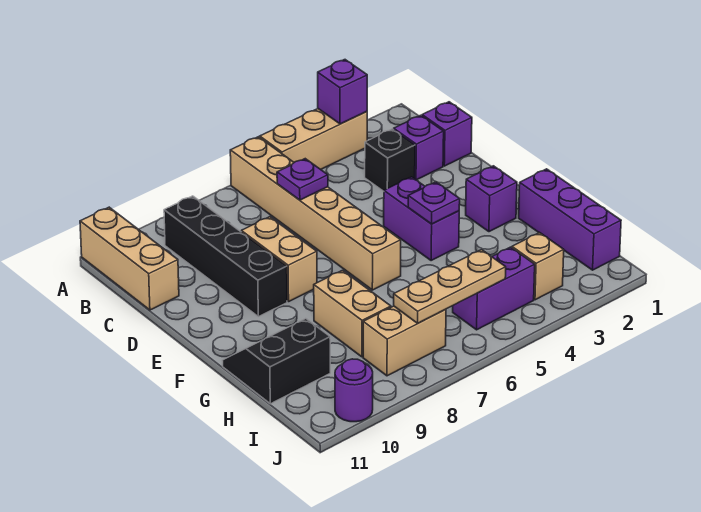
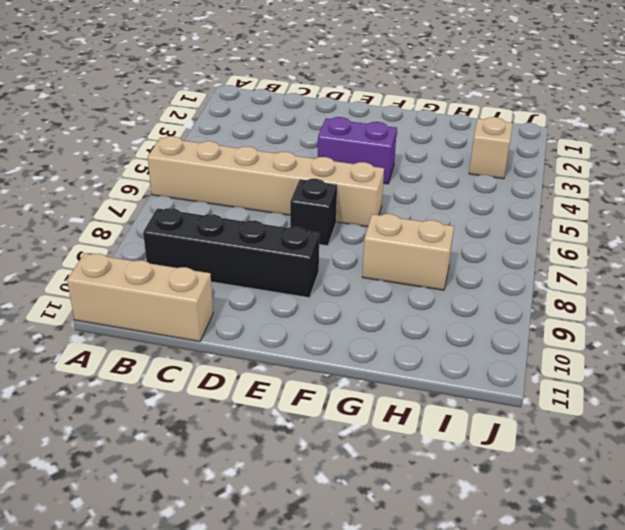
black brick E7 level 1 -> black brick C3 level 1
none -> tan brick A3:A5 level 1
none -> purple brick C1 level 1
none -> purple brick C2 level 1

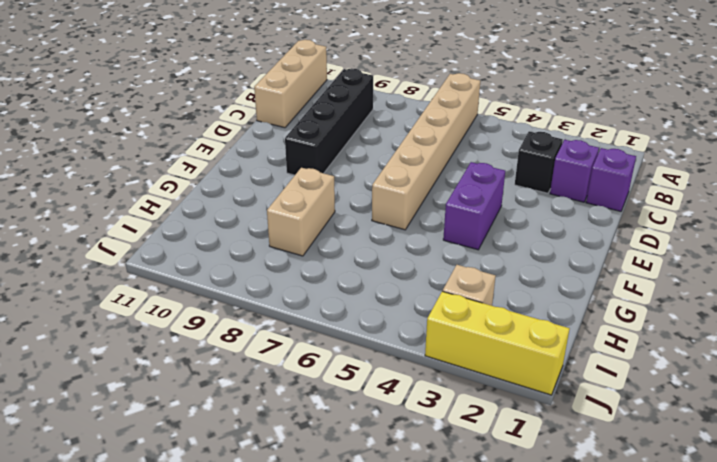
yellow brick J1:J3 level 1 -> none
none -> tan brick A3:A5 level 1
none -> tan brick D8:E8 level 1
none -> purple brick F2 level 1

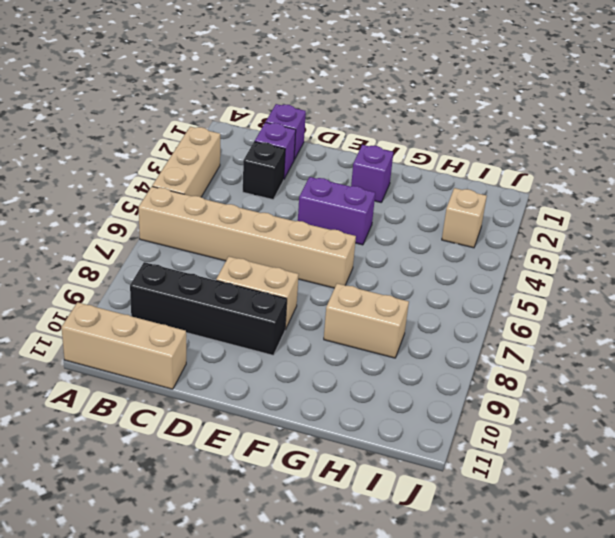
none -> purple brick G1:I1 level 1
none -> black slope G10:H11 level 1 top H
none -> purple brick I4:I5 level 1

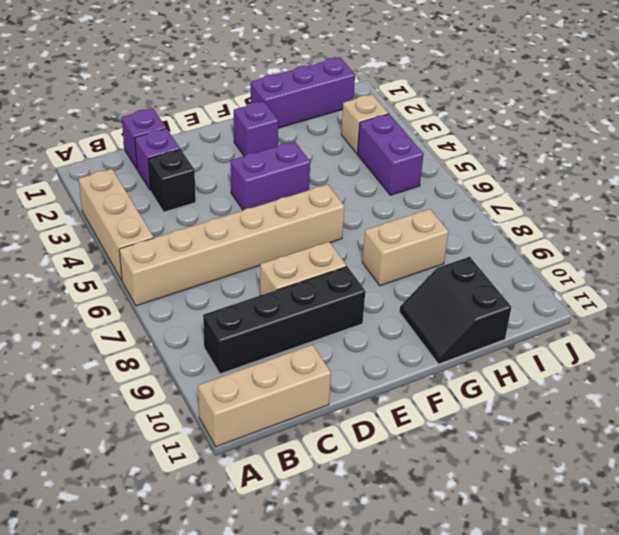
none -> tan brick I7:I8 level 1
none -> purple round brick J10 level 1
none -> purple brick A3 level 2

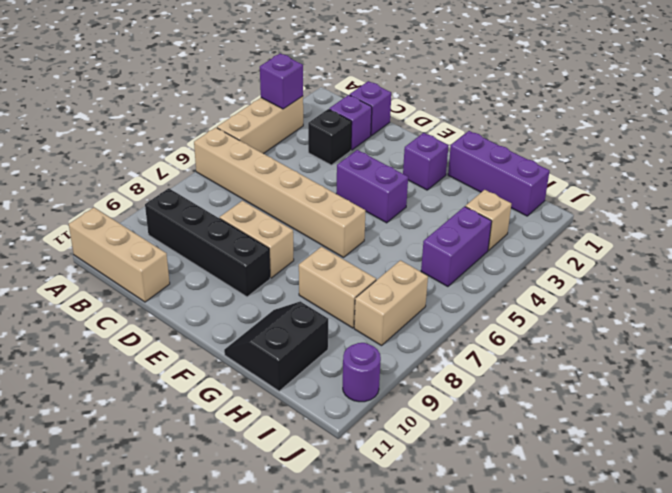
none -> purple plate C6 level 2
none -> purple plate F4 level 2
none -> tan plate I5:I7 level 2

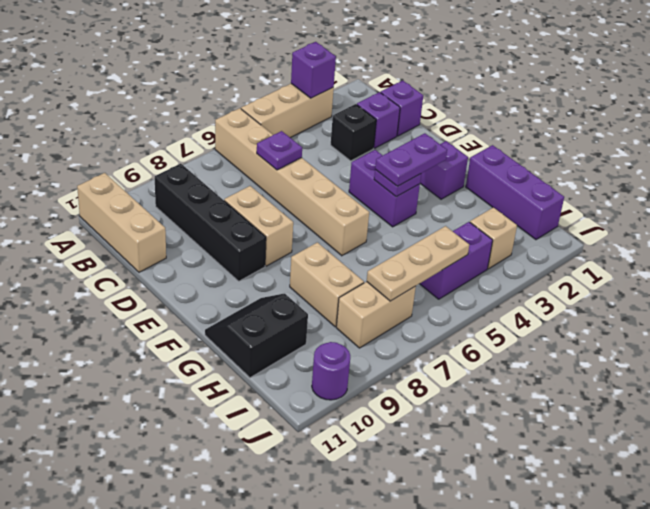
purple plate F3:F4 level 3 -> none

